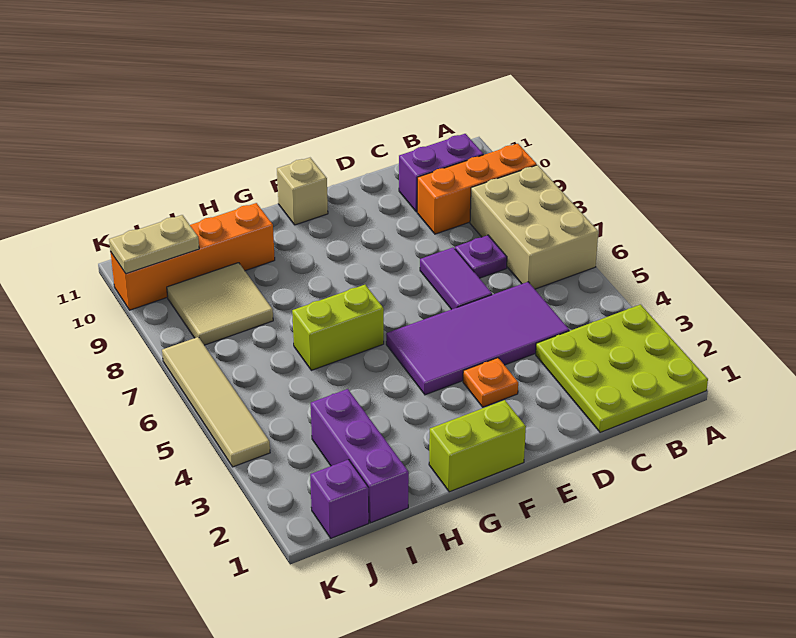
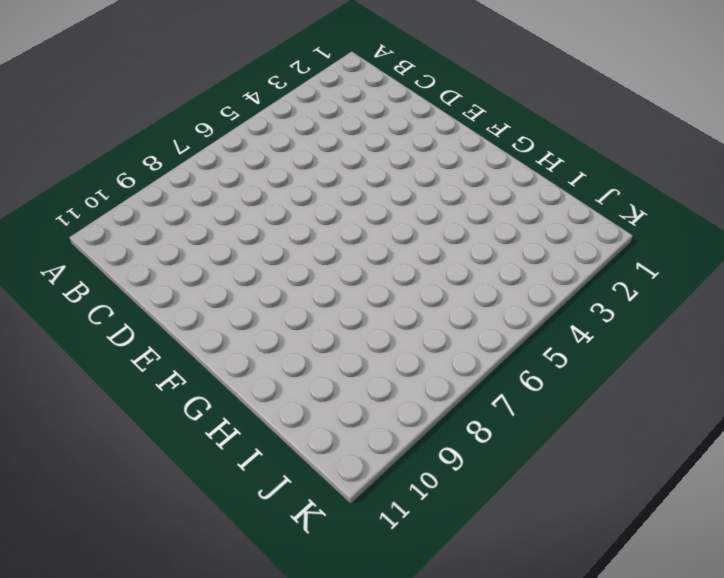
none -> lime plate A1:C3 level 1
none -> tan brick A6:B8 level 1
none -> orange brick A9:C9 level 1

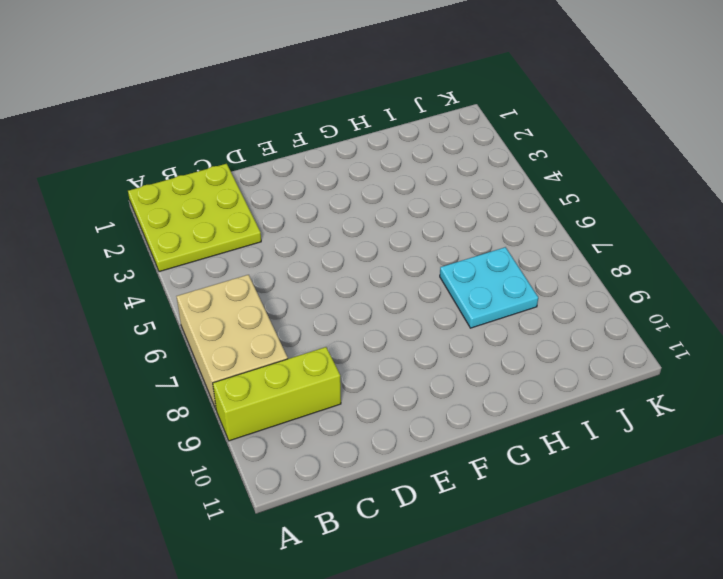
lime brick A9:C9 level 1 -> orange brick A9:C9 level 1
cyan plate H7:I8 level 1 -> tan tile I8:J9 level 1
none -> purple brick B10:C10 level 1
none -> purple tile C4:F5 level 1
none -> purple plate C7 level 1

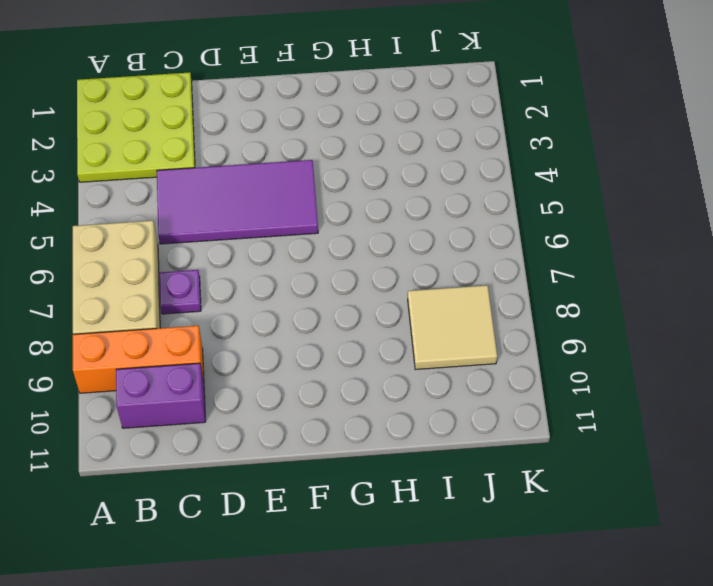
none -> purple tile D6:D7 level 1
none -> orange plate E3 level 1
none -> lime brick F1:G1 level 1

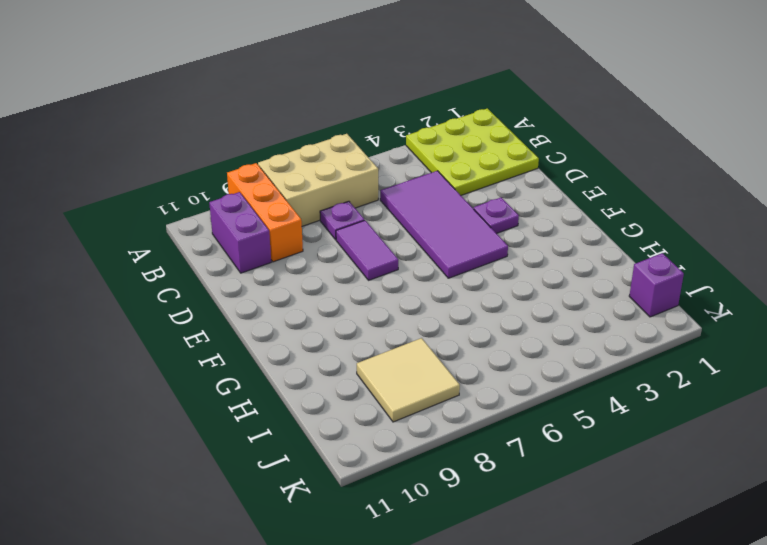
purple tile D7:E7 level 1 -> purple tile D6:D7 level 1
purple plate E3 level 1 -> orange plate E3 level 1
none -> lime brick F1:G1 level 1
none -> tan brick F11 level 1
none -> lime brick G6:H6 level 1

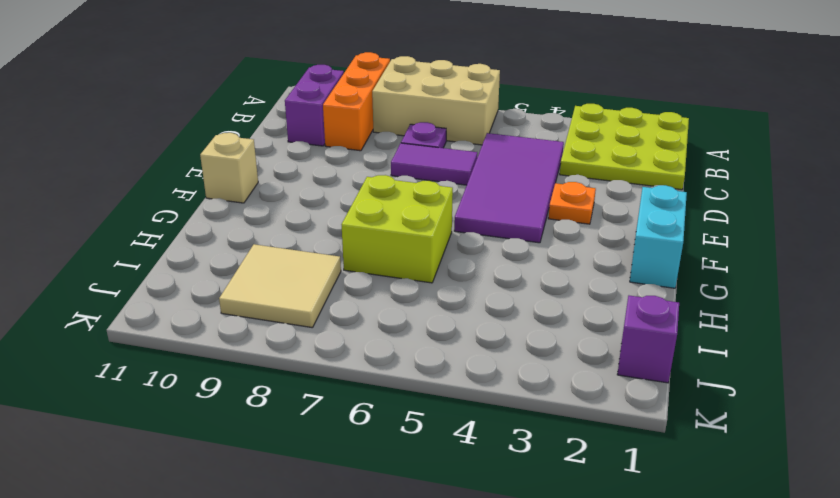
cyan brick F1:G1 level 1 -> lime brick F1:G1 level 1
lime brick G6:H7 level 1 -> lime brick G6:H6 level 1
none -> orange brick H10:K10 level 1
none -> purple brick I1:I3 level 1
none -> tan tile K4:K7 level 1

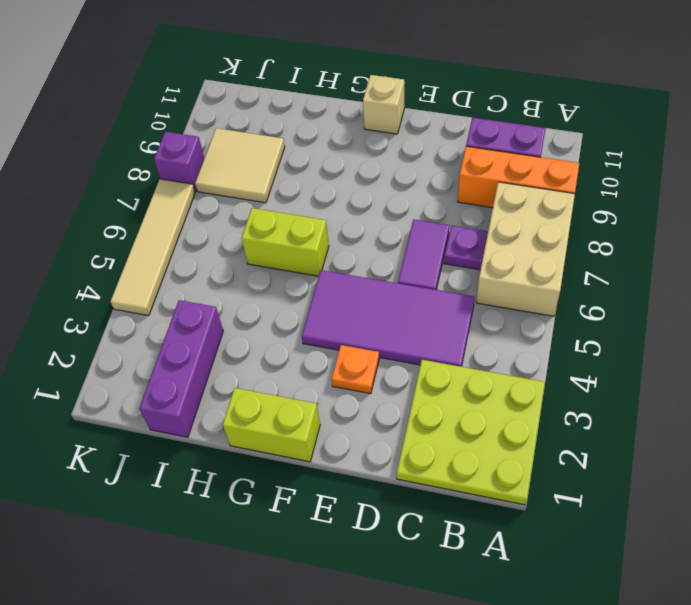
purple brick K8 level 1 -> purple brick J1 level 1
none -> orange brick H10:K10 level 1
none -> tan plate J10:K10 level 2

